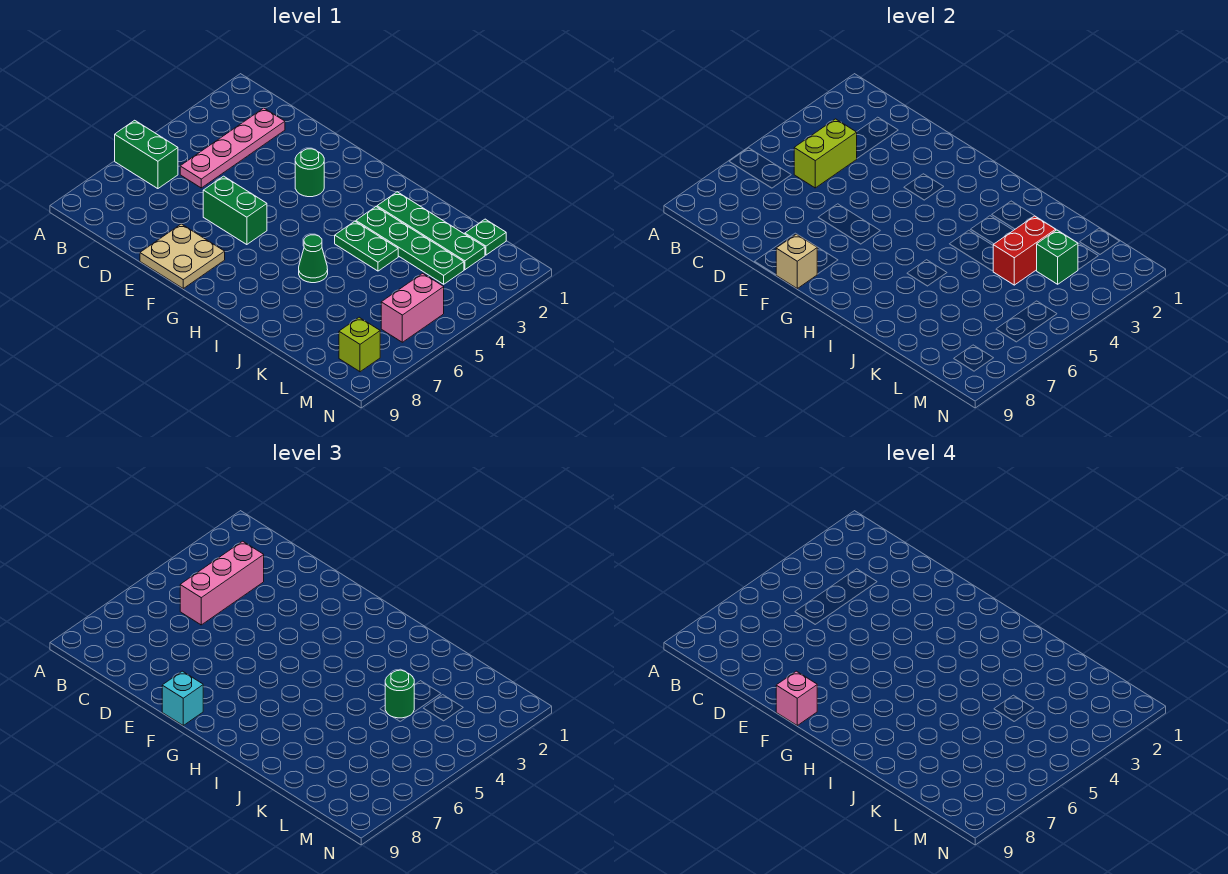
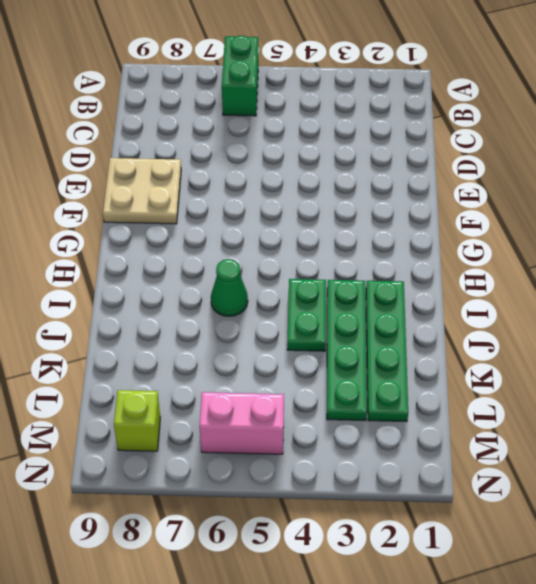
none -> pink plate C2:C5 level 1
none -> green brick E6:F6 level 1
none -> green round brick F3 level 1

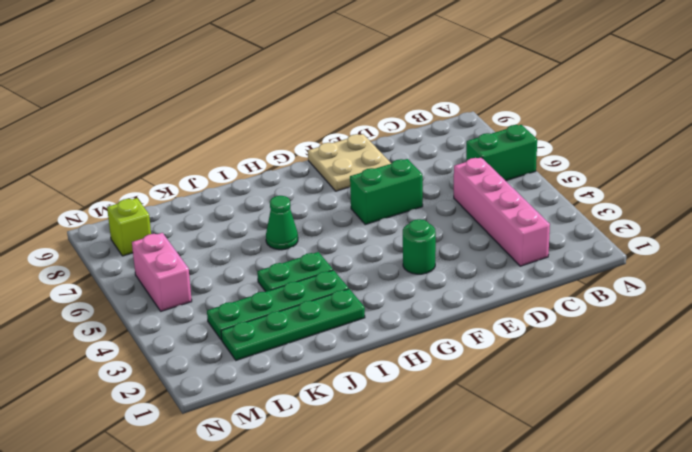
pink brick C2:C5 level 1 -> pink plate C2:C5 level 1
none -> green plate L1 level 1
none -> lime brick C4:C5 level 2
none -> tan brick F9 level 2

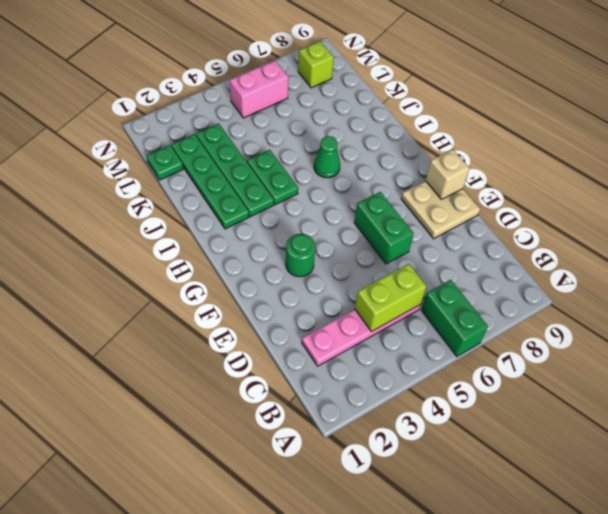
none -> red brick K3:K4 level 2
none -> green brick L3 level 2
none -> pink brick C3:C5 level 3

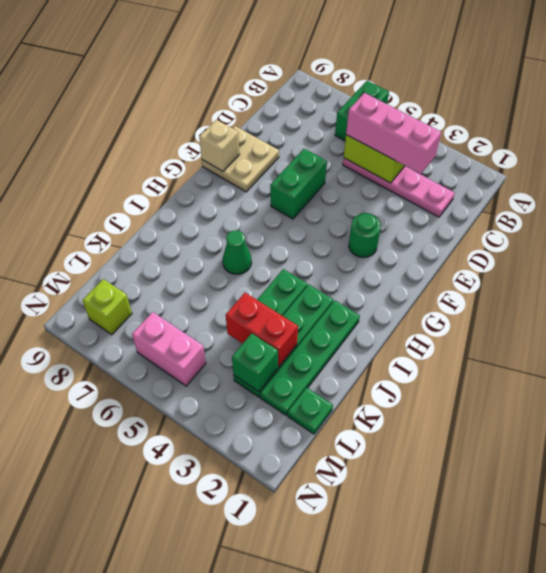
none -> cyan brick F9 level 3
none -> green round brick K4 level 3
none -> pink brick F9 level 4

